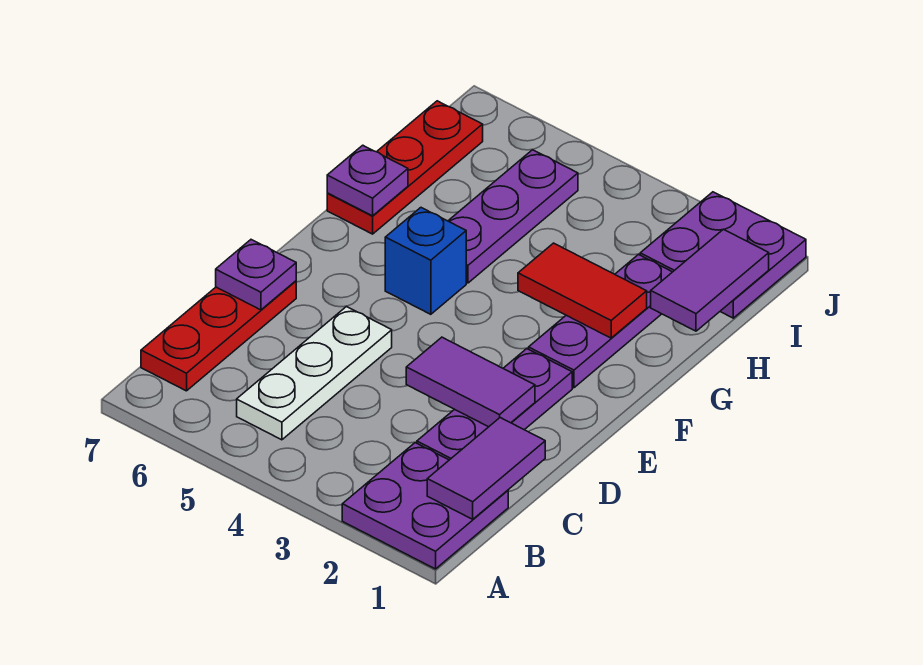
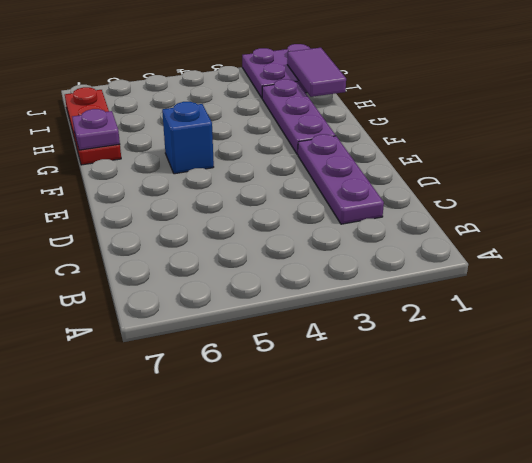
none -> purple plate A1:B2 level 1
none -> white plate B5:D5 level 1
none -> red plate B7:D7 level 1

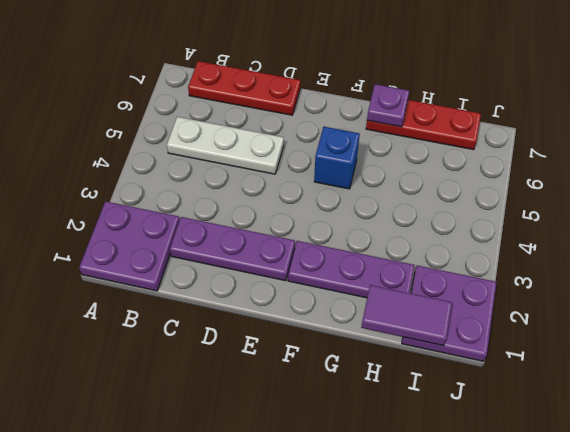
none -> purple plate G5:I5 level 1
none -> purple tile B1:C1 level 2
none -> purple tile D2:D3 level 2

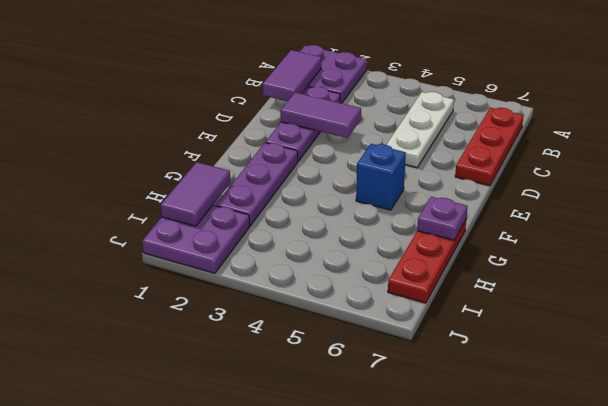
none -> purple plate G5:I5 level 1
none -> purple plate D7 level 2
none -> red tile G2:G3 level 2

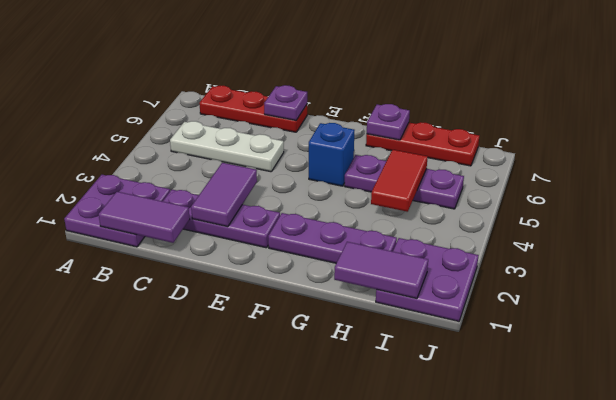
red tile H4:H5 level 2 -> red tile G2:G3 level 2

